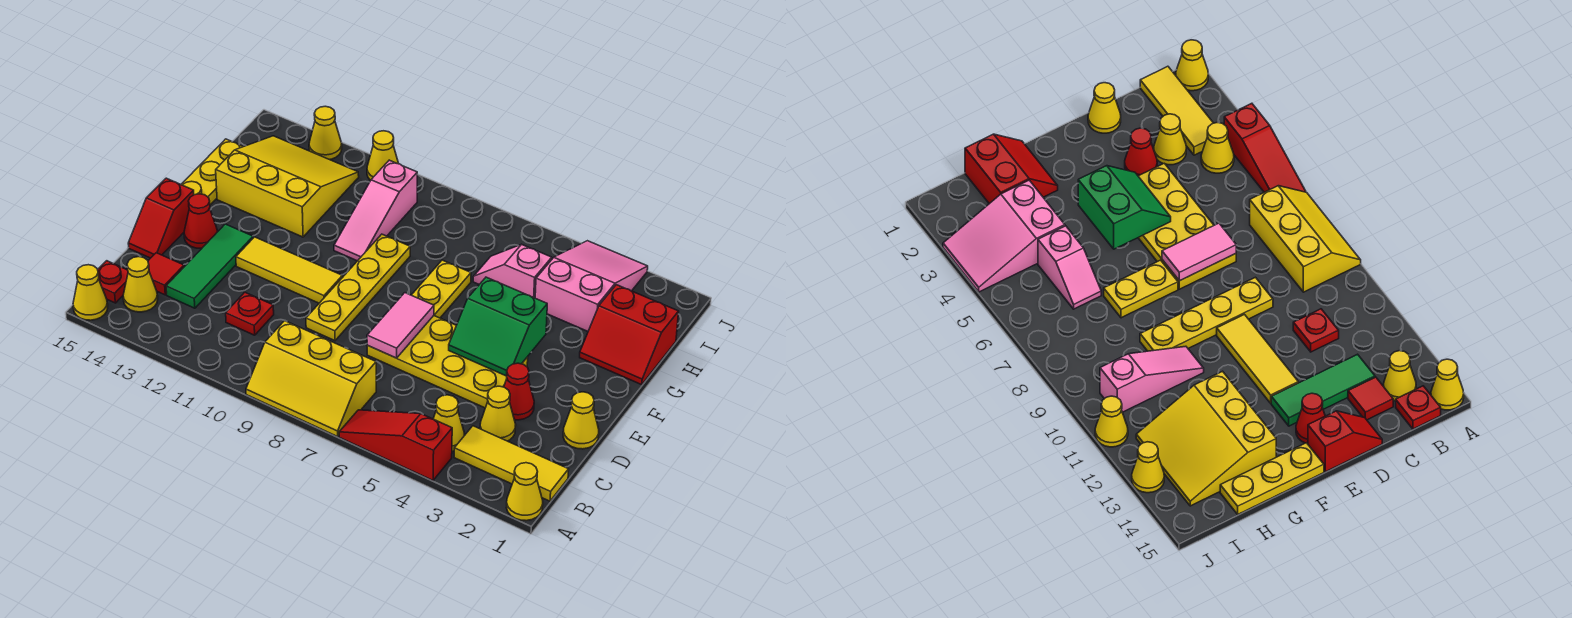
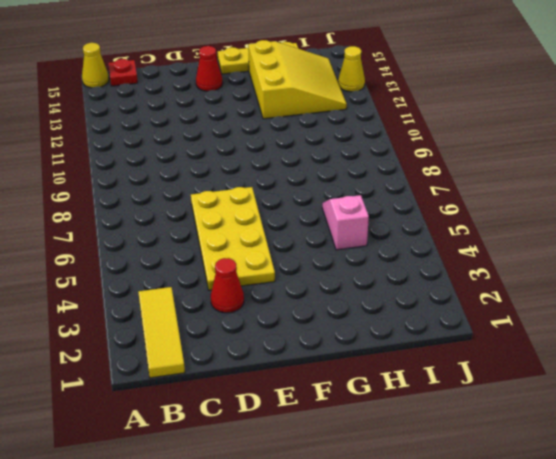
none -> yellow cone A1 level 1
none -> red slope A4:A6 level 1 top 4
none -> yellow slope A7:B9 level 1 top B
none -> yellow cone B4 level 1

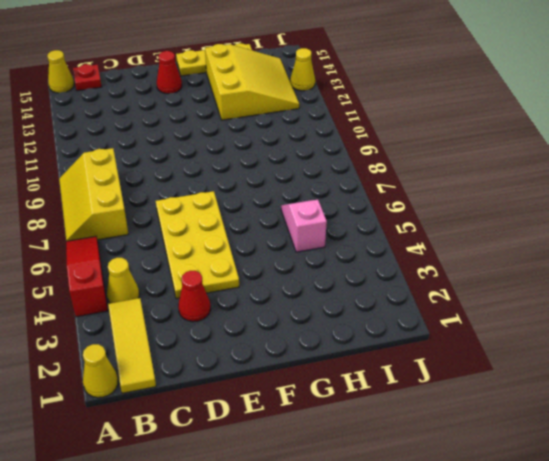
none -> yellow cone B14 level 1
none -> yellow cone C3 level 1
none -> red plate C11 level 1
none -> green tile C13:E13 level 1

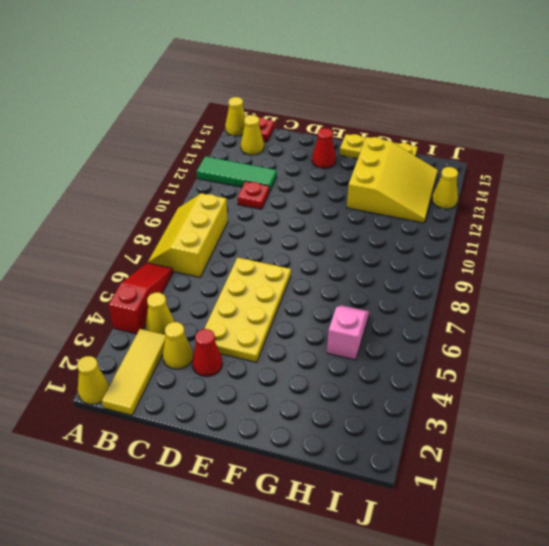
green tile A12:C12 level 1 -> green tile C13:E13 level 1
none -> red tile C14 level 1
none -> yellow cone D1 level 1
none -> yellow plate D9:G9 level 1
none -> red slope D15:E15 level 1 top E

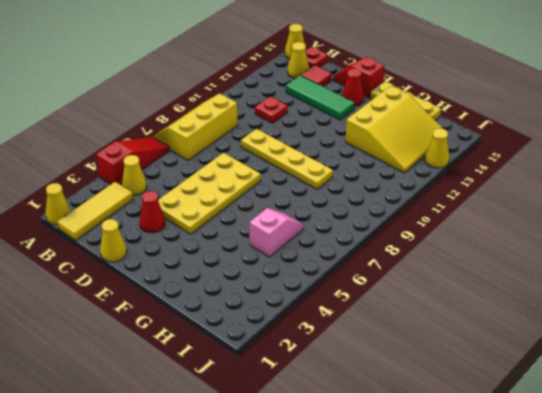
none -> yellow cone C3 level 1
none -> yellow tile E10:E12 level 1
none -> yellow plate F7:G7 level 1
none -> red slope G1:H2 level 1 top H

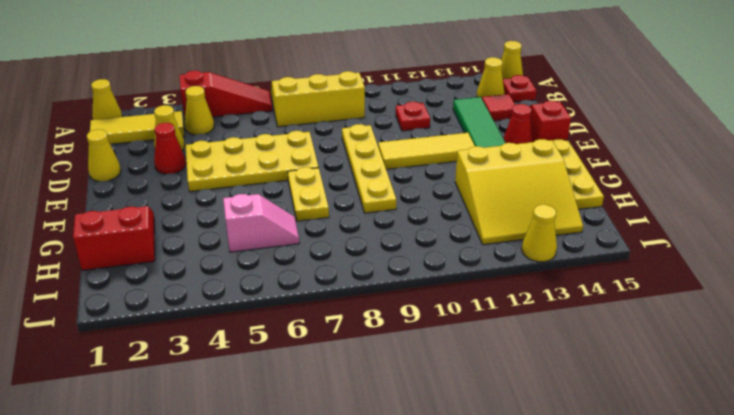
none -> pink slope G10:I10 level 1 top I
none -> pink slope H3:J4 level 1 top H
none -> yellow cone J11 level 1
none -> pink tile D7:E7 level 2

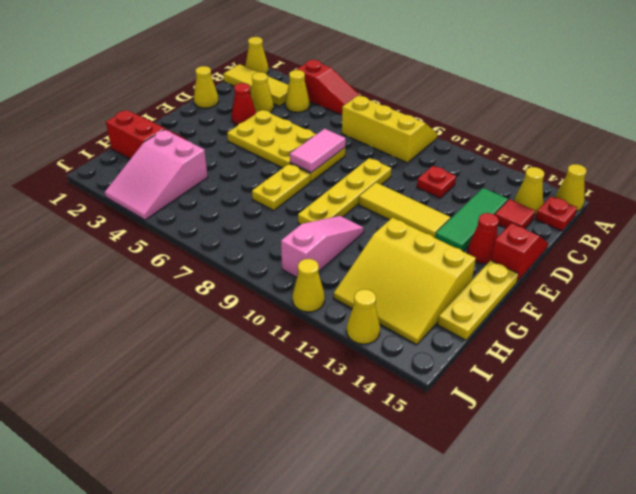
none -> pink slope H5:H6 level 1 top 5
none -> green slope E4:F5 level 2 top F

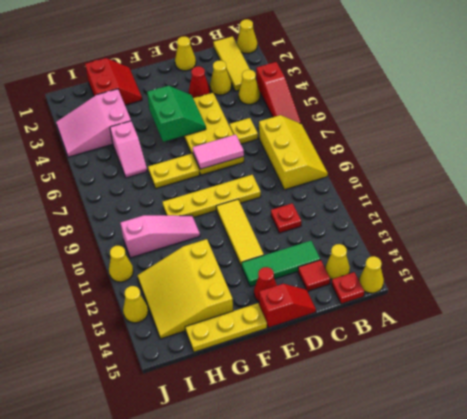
yellow plate C6 level 1 -> none

